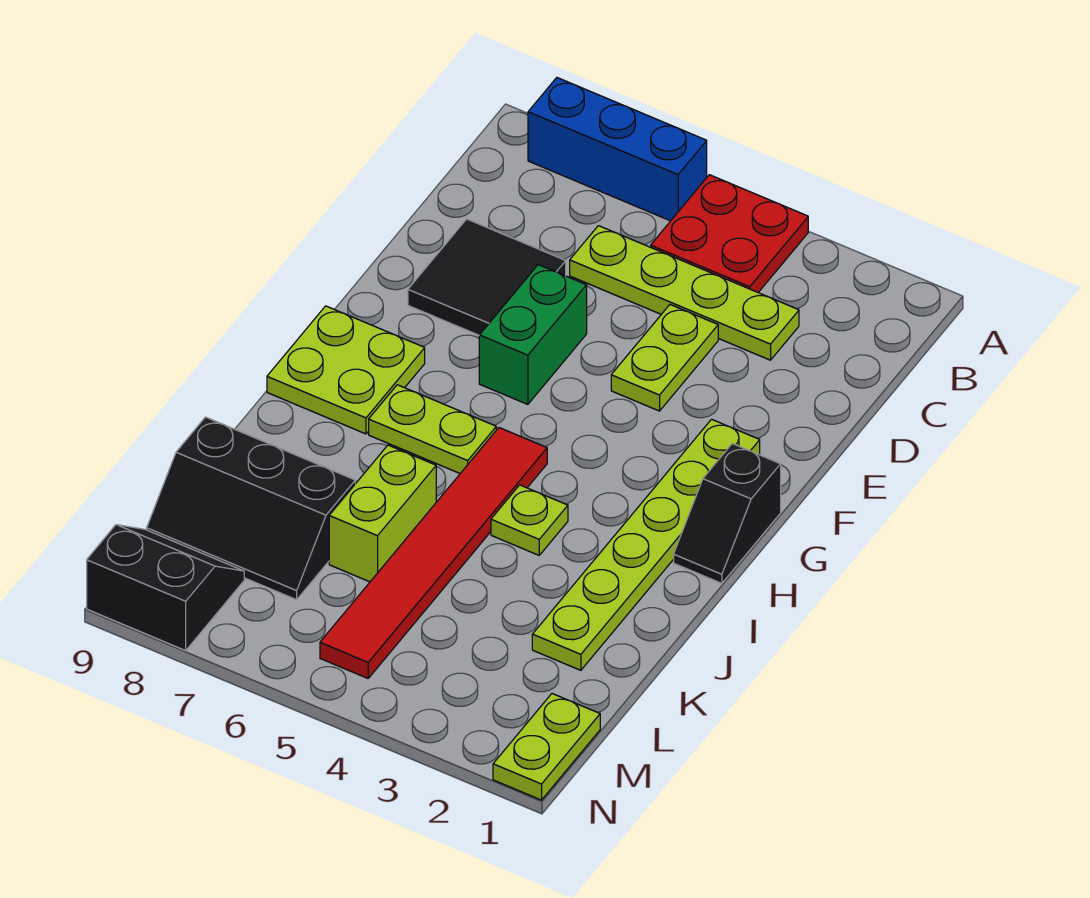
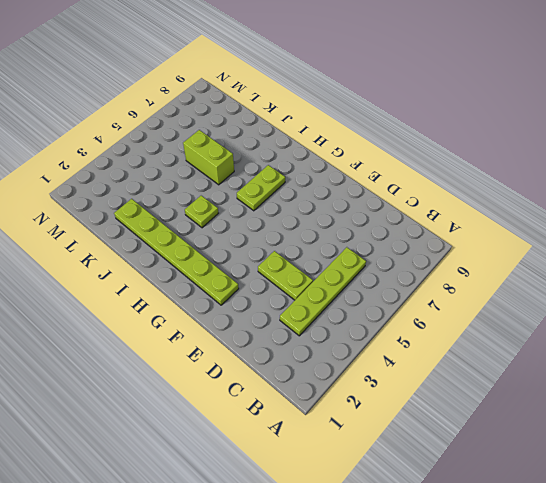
none -> red plate A4:B5 level 1
none -> blue brick A6:A8 level 1
none -> black tile D7:E8 level 1

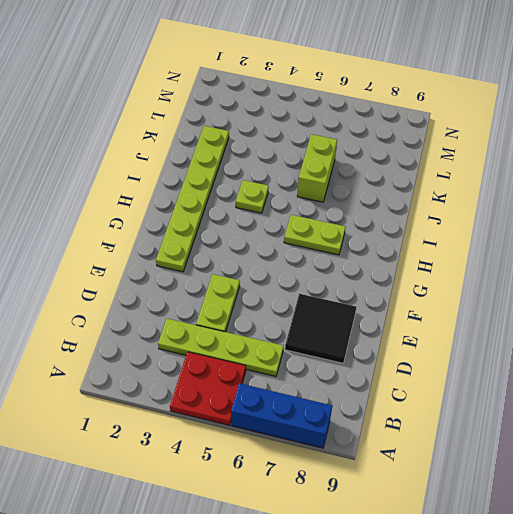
none -> green brick E6:F6 level 1
none -> black slope G1:H1 level 1 top G
none -> lime plate G8:H9 level 1

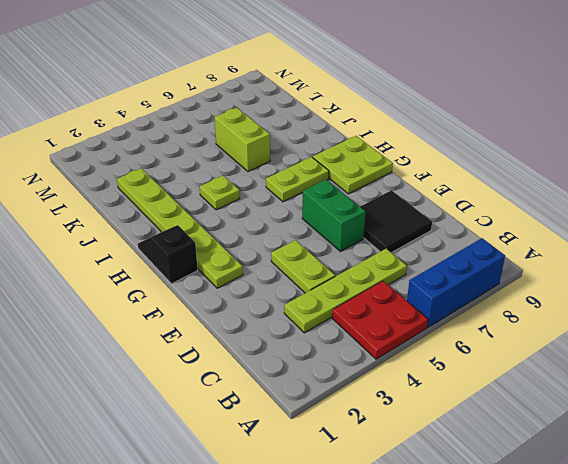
none -> red tile H5:M5 level 1
none -> black slope K7:L9 level 1 top K
none -> lime plate M1:N1 level 1

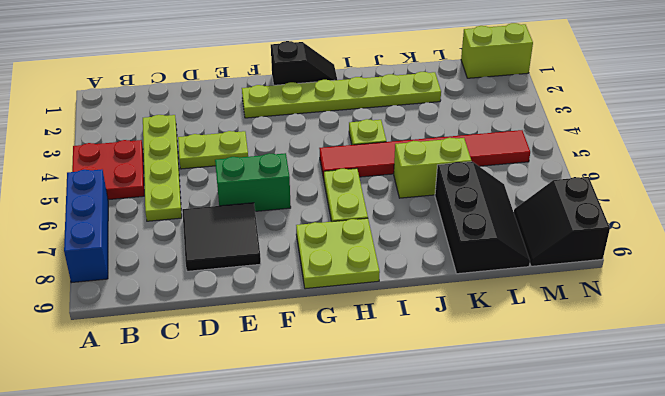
lime brick M1:N1 level 1 -> lime plate M1:N1 level 1

